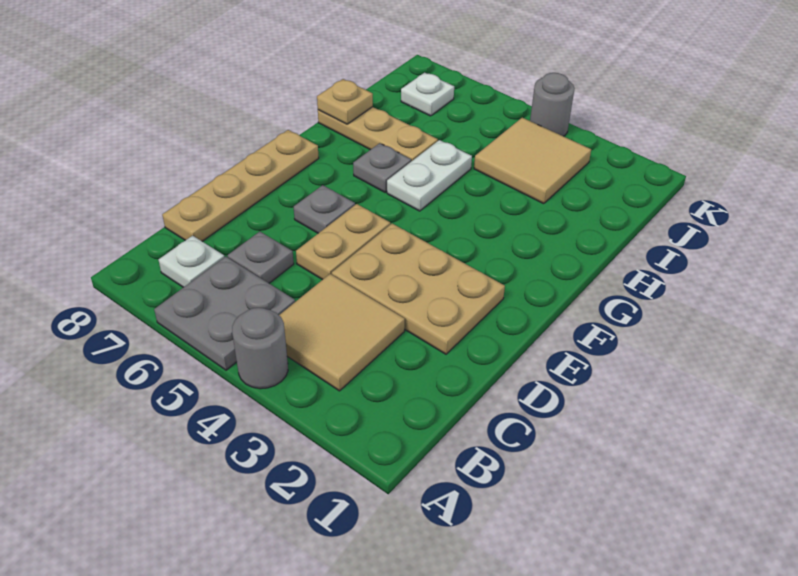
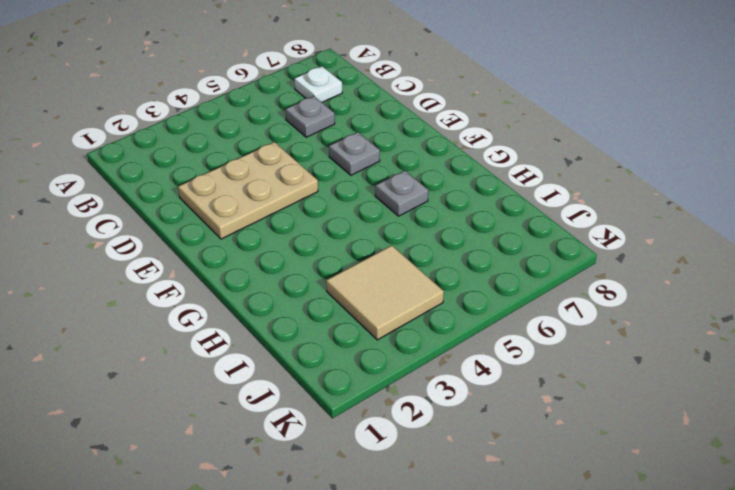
none -> grey round brick A4 level 1
none -> grey plate A5:B6 level 1
none -> tan tile B3:C4 level 1

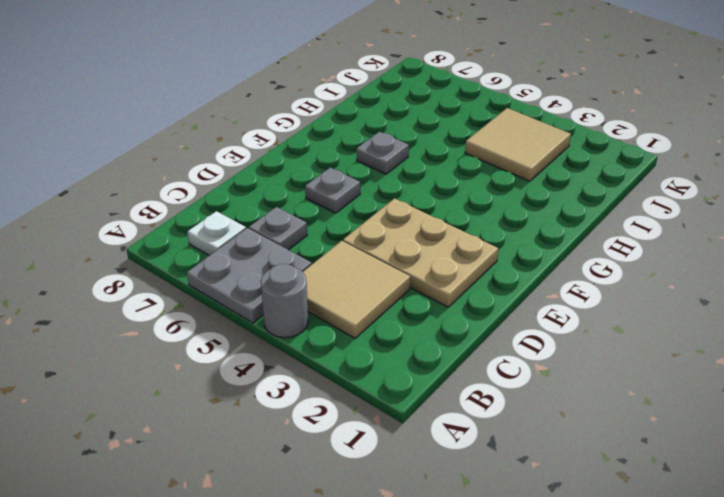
none -> tan plate C8:F8 level 1
none -> tan plate D5:E5 level 1
none -> white plate G5:H5 level 1

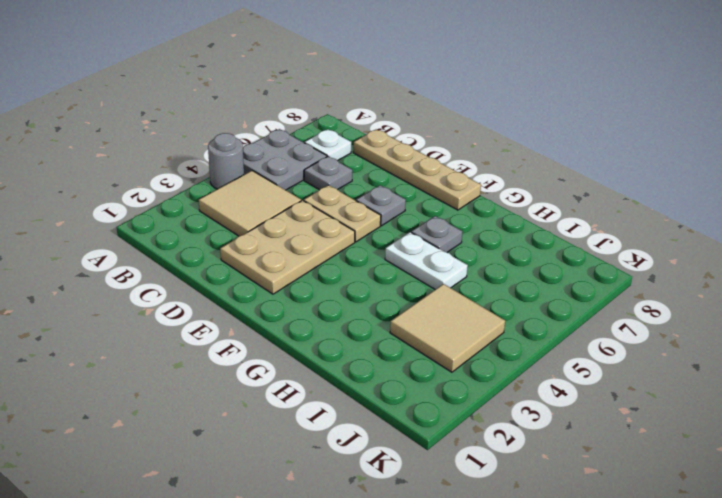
none -> tan plate H6:H8 level 1
none -> white plate J7 level 1
none -> grey round brick K4 level 1

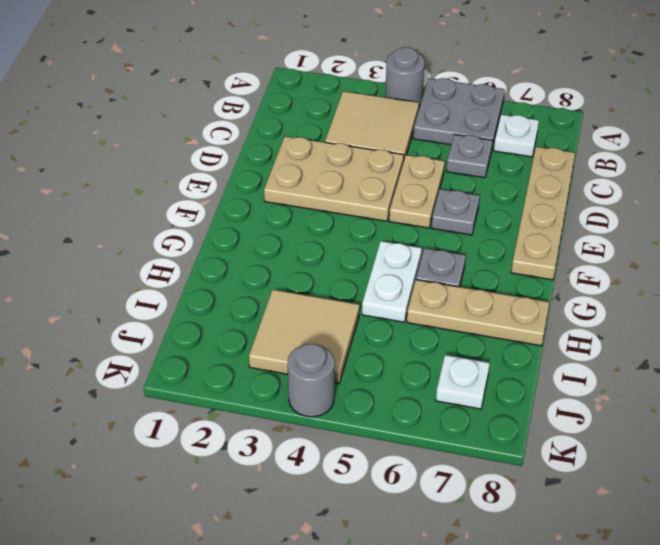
none -> tan plate H8 level 2

